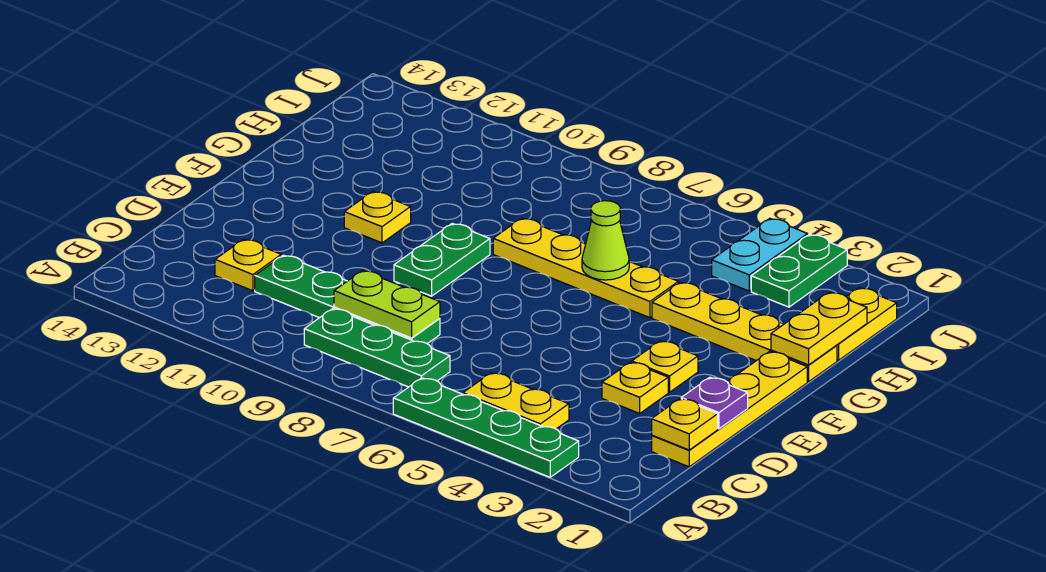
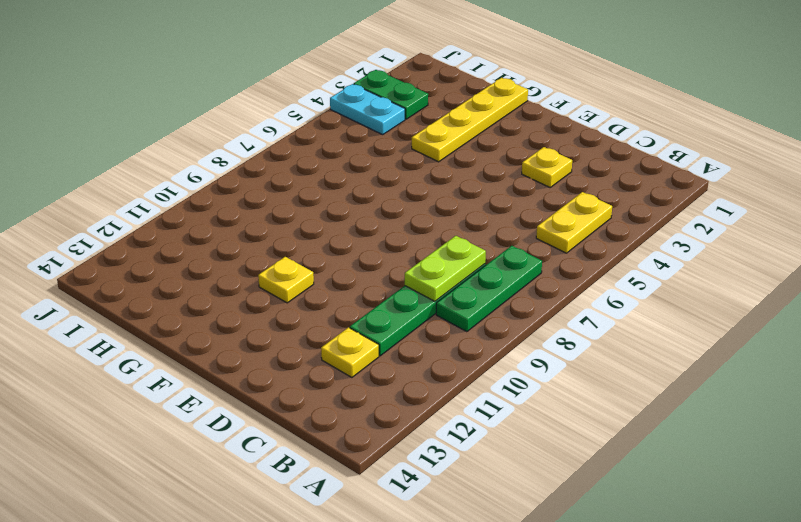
none -> green plate A3:A6 level 1
none -> yellow plate C1:F1 level 1
none -> yellow plate E3 level 1

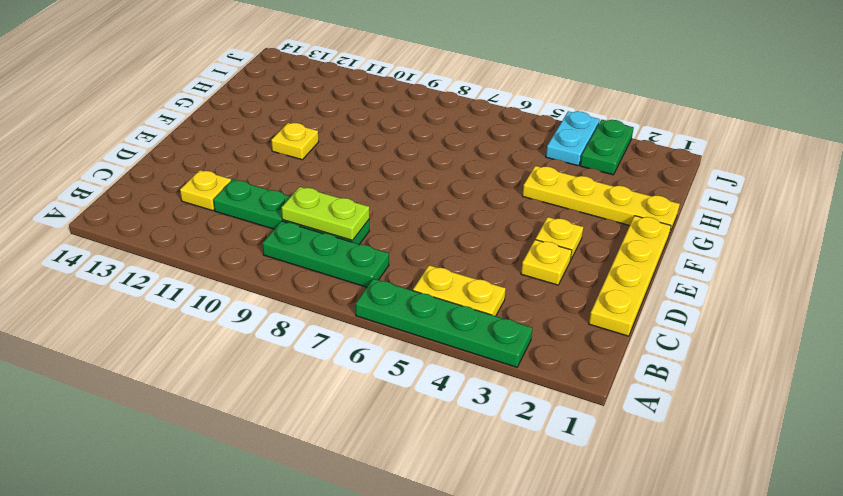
none -> green plate E9:F9 level 1
none -> yellow plate G5:G8 level 1
none -> yellow plate H1:I1 level 1

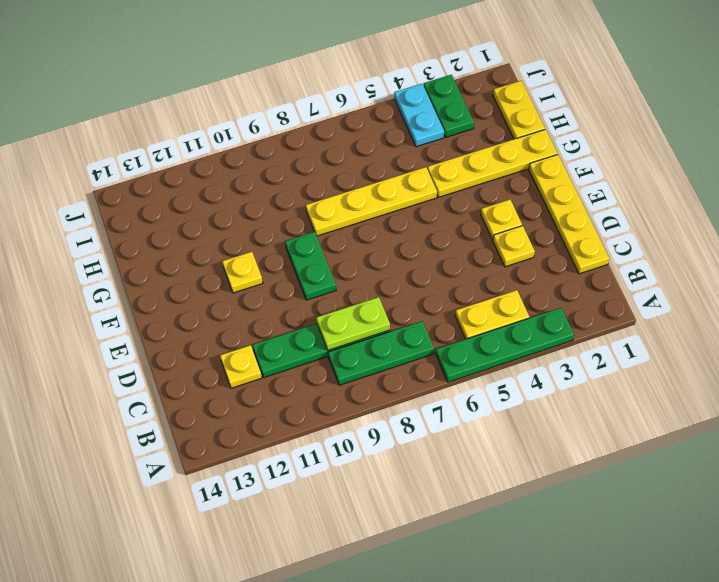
none -> yellow plate C1 level 2
none -> purple plate D1 level 2
none -> yellow plate G1:H1 level 2

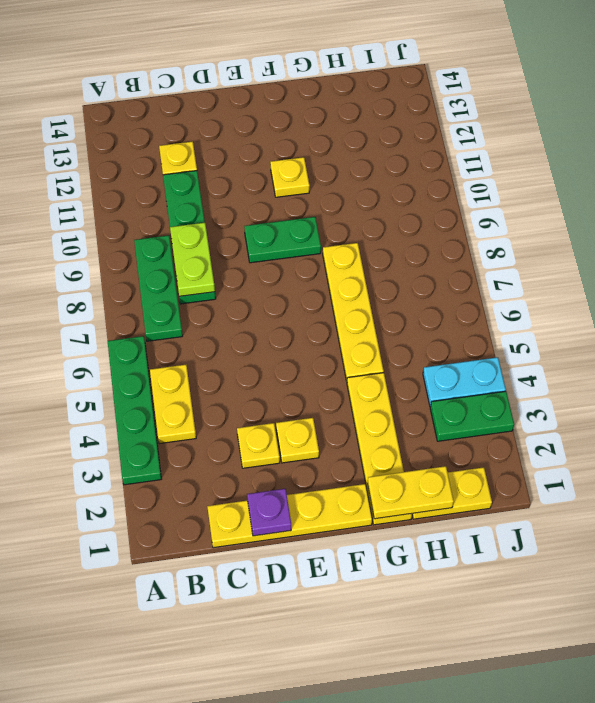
none -> yellow plate C1 level 2
none -> lime cone G6 level 2

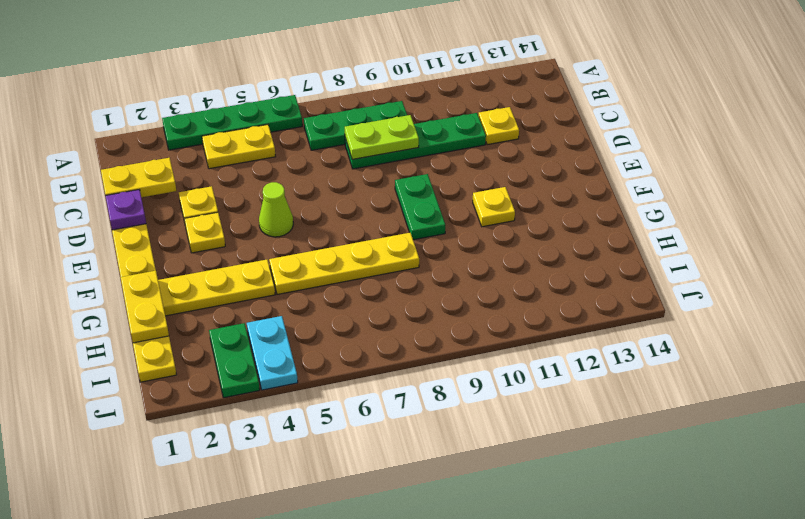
yellow plate C1:C2 level 2 -> yellow plate C1 level 2
lime cone E5 level 1 -> lime cone G6 level 2

